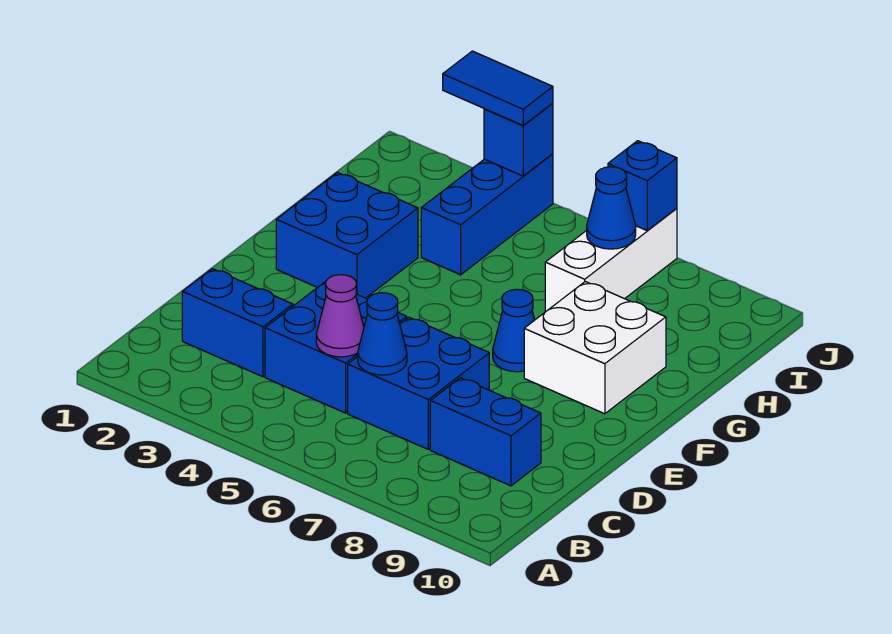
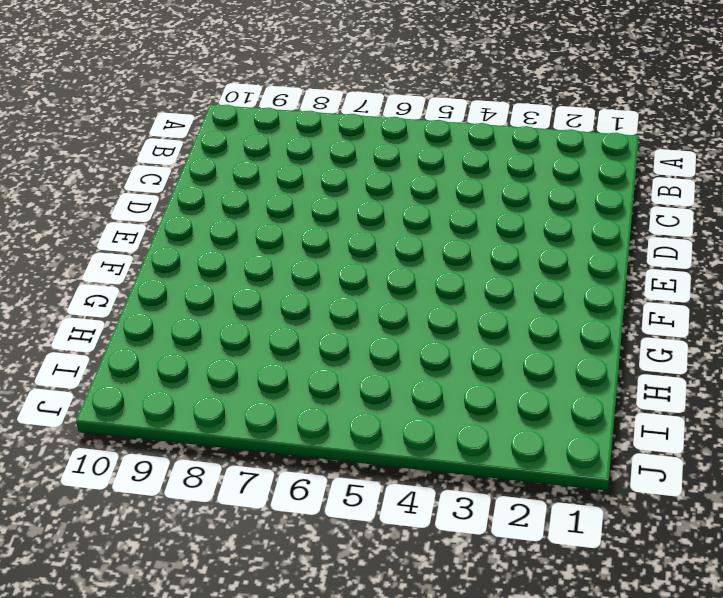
none -> blue brick C2:C3 level 1
none -> blue brick C4:D5 level 1
none -> blue brick C6:D7 level 1

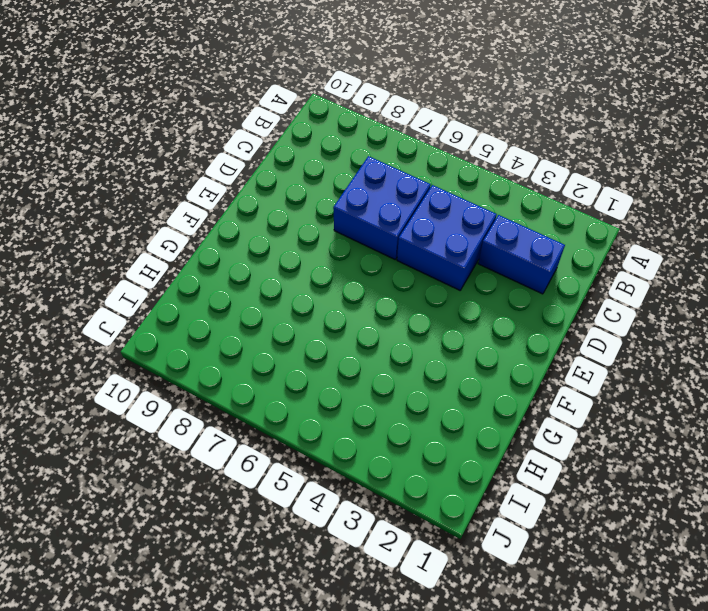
none -> blue brick C8:C9 level 1
none -> blue brick F2:G3 level 1
none -> blue cone F7 level 1

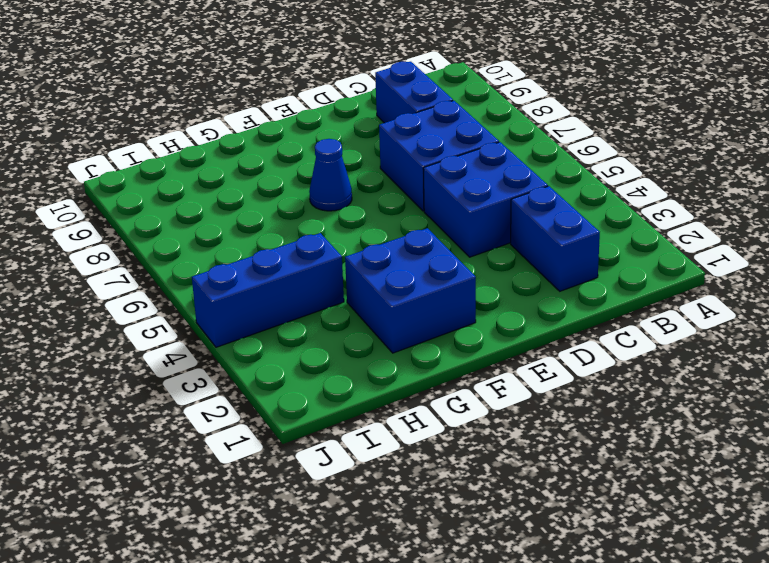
none -> white brick F8:G9 level 1
none -> white brick H7:J7 level 1
none -> purple cone C5 level 2

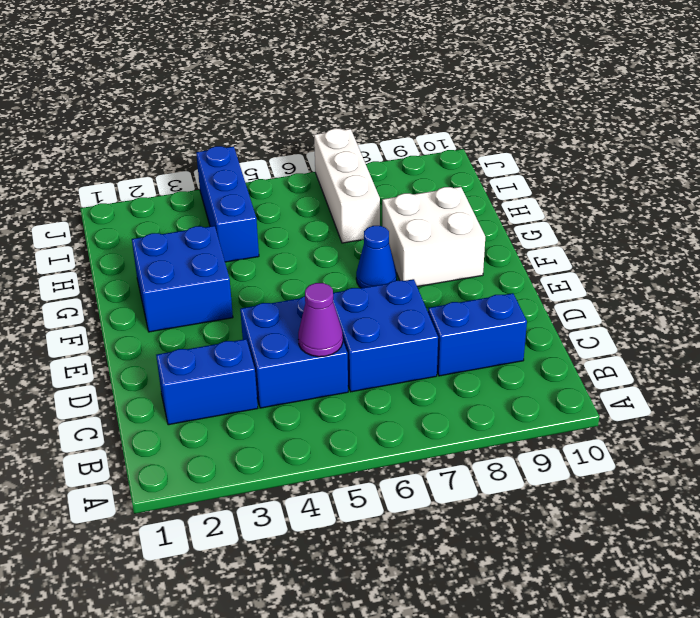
none -> blue cone C6 level 2
none -> blue cone I7 level 2
none -> blue brick J4 level 2

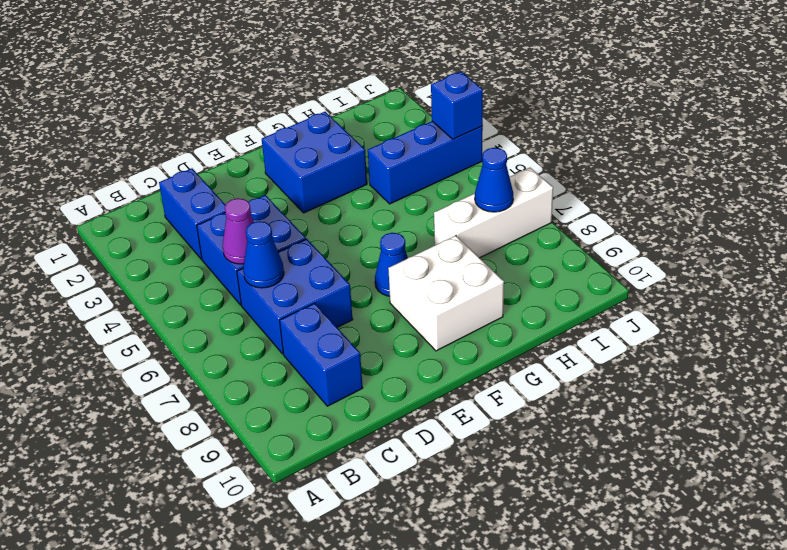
none -> blue brick J7 level 2
none -> blue tile J3:J4 level 3

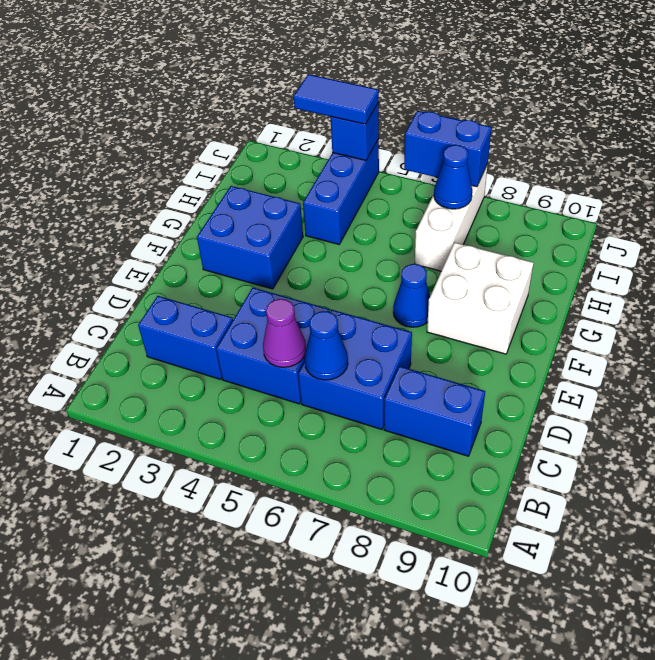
blue brick J6:J7 level 2 -> blue brick J7 level 2

